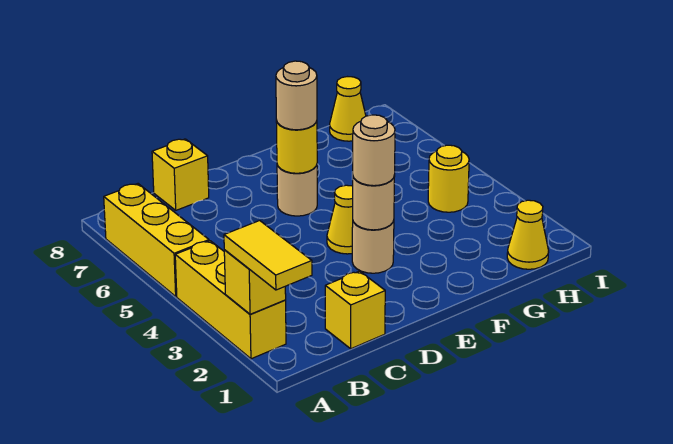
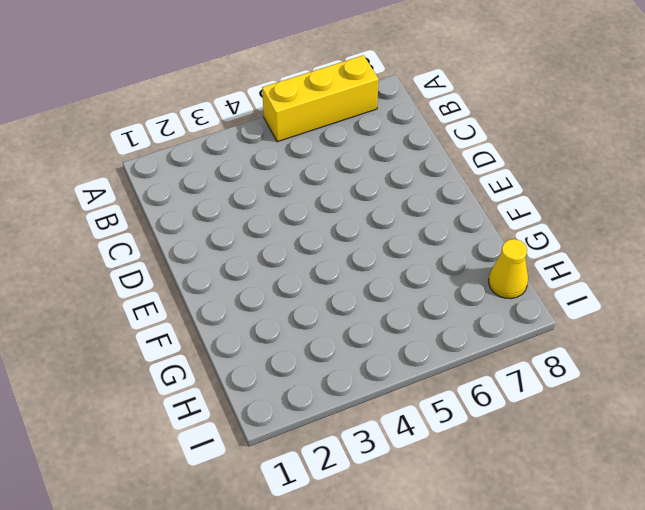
none -> yellow brick A2:A4 level 1
none -> yellow brick C1 level 1
none -> yellow brick C8 level 1

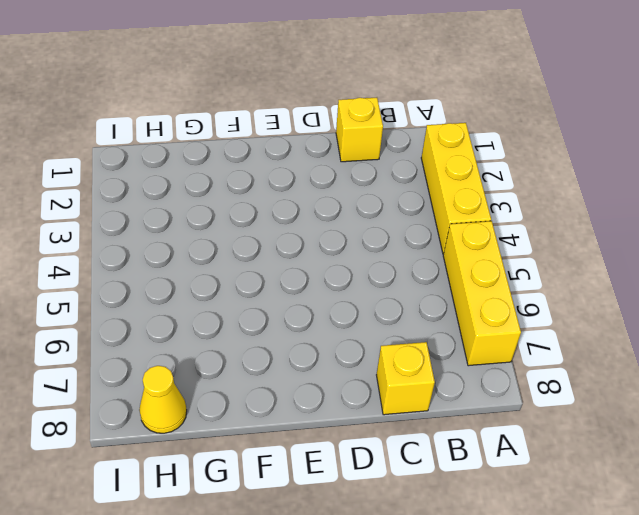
none -> tan round brick E3 level 1
none -> yellow cone E4 level 1
none -> tan round brick E6 level 1

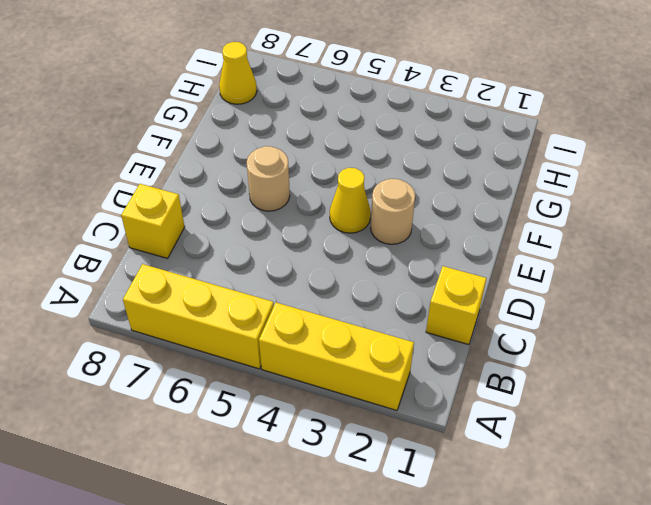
none -> yellow cone H1 level 1
none -> yellow round brick H4 level 1
none -> yellow brick A2 level 2

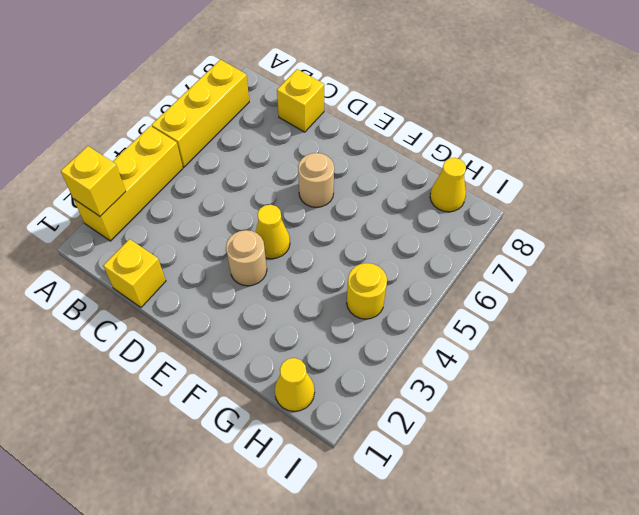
none -> tan round brick E3 level 2
none -> yellow round brick E6 level 2
none -> yellow tile A1:A2 level 3

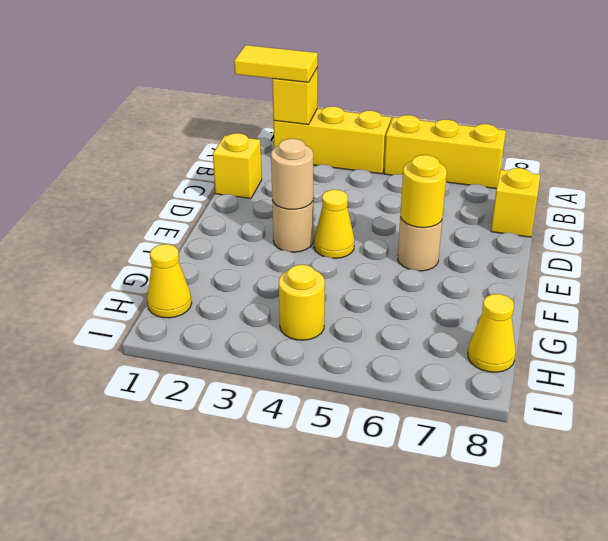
none -> tan round brick E3 level 3
none -> tan round brick E6 level 3

